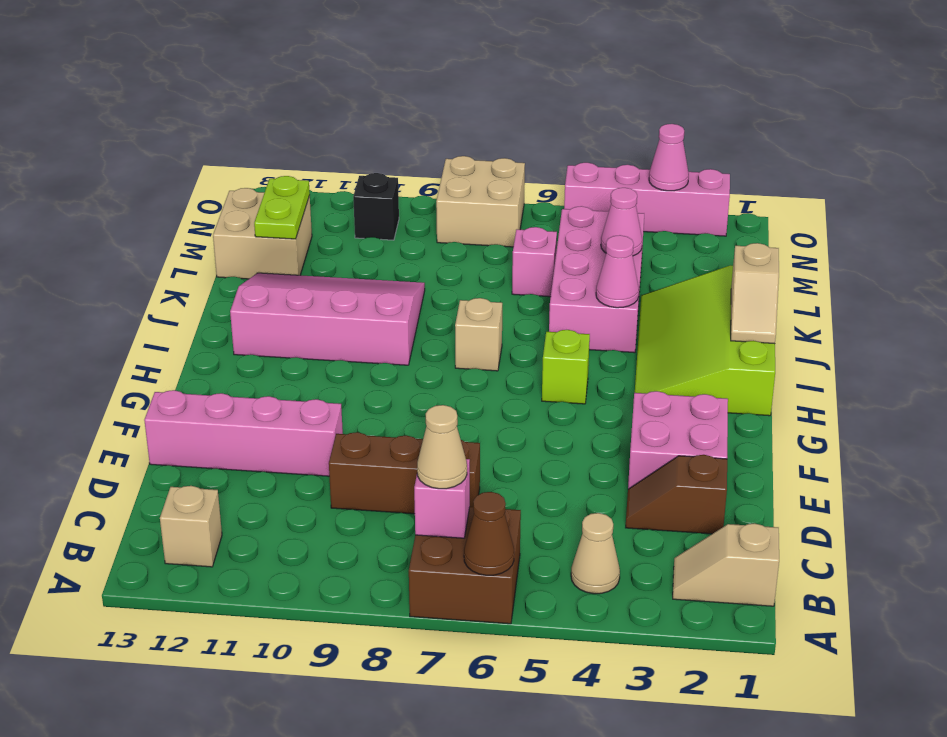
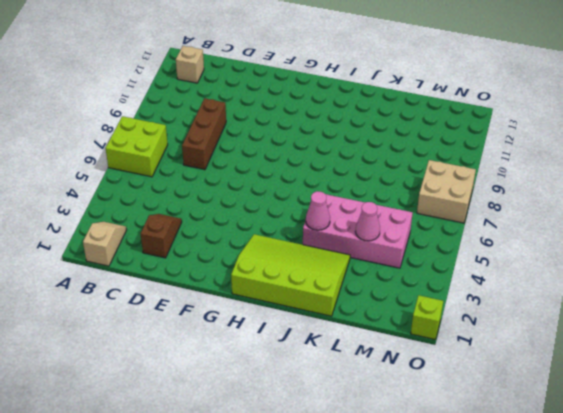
lime brick A6:B7 level 1 -> brown brick A6:B7 level 1
lime brick O1 level 1 -> lime brick H5 level 1
none -> tan cone B4 level 1
none -> pink brick E2:F3 level 1
none -> pink brick E10:E13 level 1

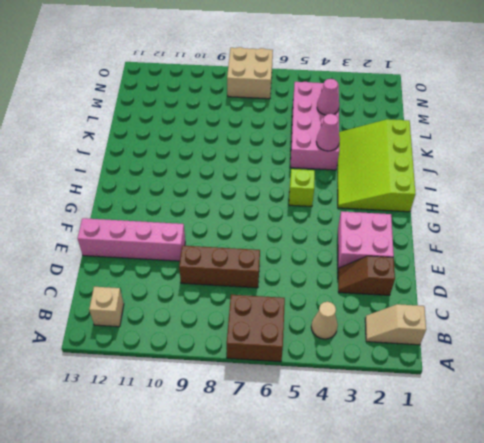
none -> tan brick I7 level 1
none -> pink slope I9:K12 level 1 top I
none -> pink brick L6 level 1

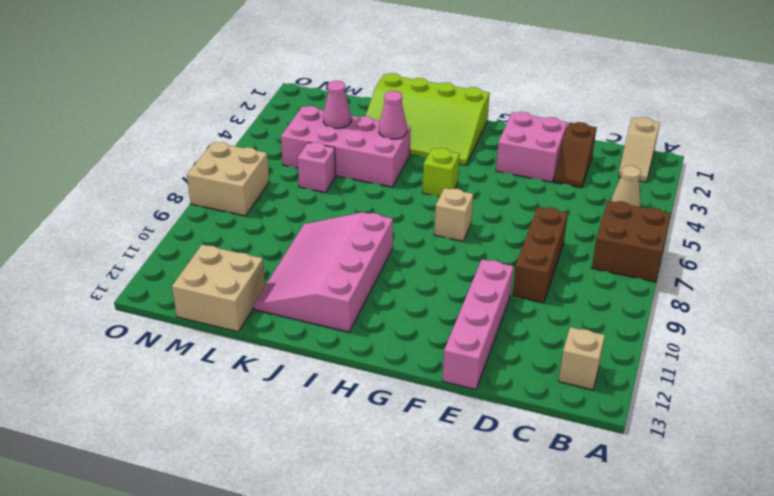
tan brick G7 level 1 -> tan brick I7 level 1
none -> black brick N10 level 1
none -> pink brick O2:O5 level 1
none -> brown cone A6 level 2

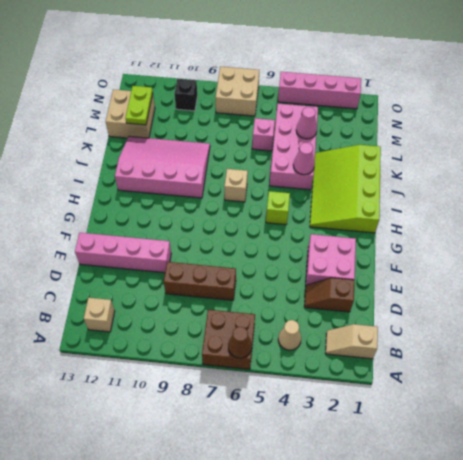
none -> pink brick B7 level 2
none -> tan slope I1:J1 level 2 top J
none -> pink cone O3 level 2

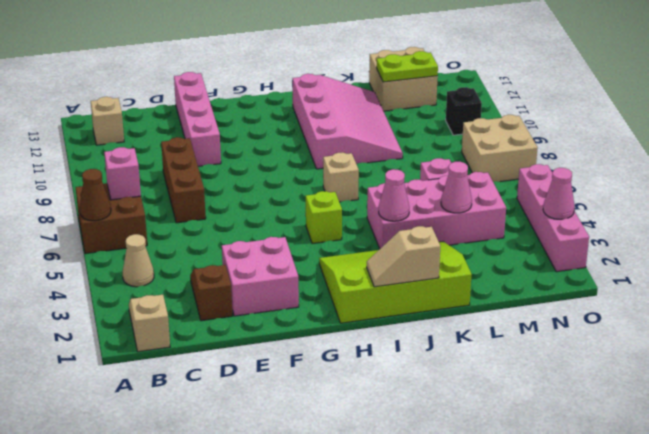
none -> tan cone B7 level 3

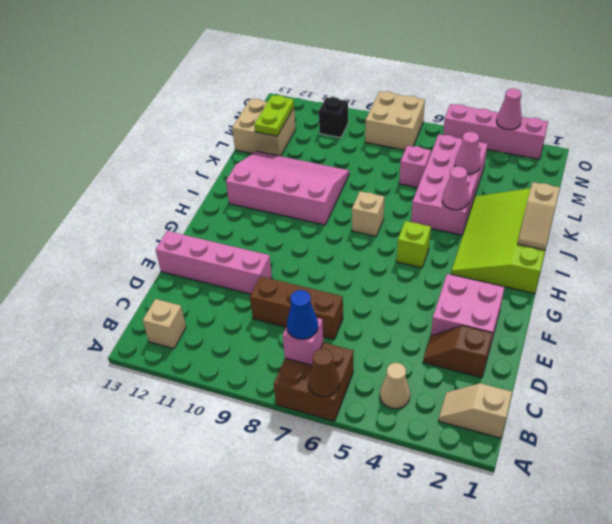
blue cone B7 level 3 -> tan cone B7 level 3

